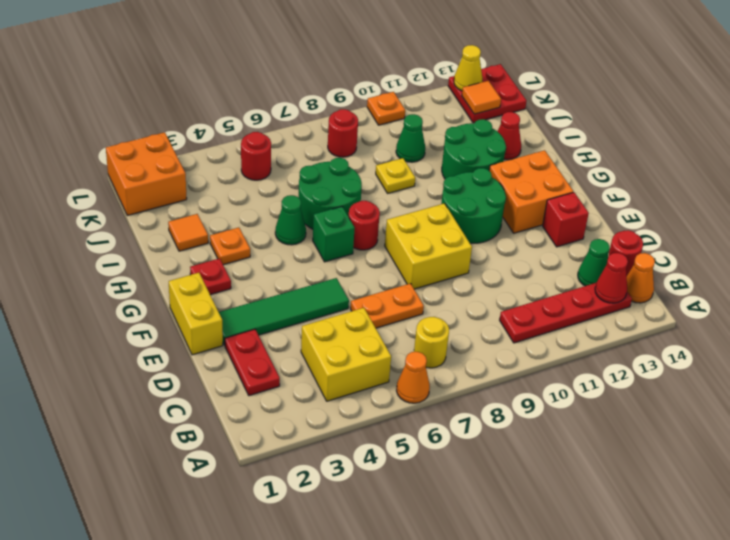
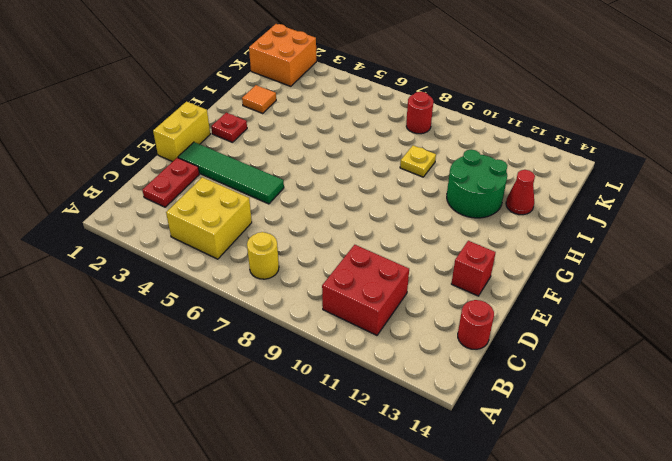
red brick B10:C11 level 1 -> red plate B10:B13 level 1
none -> orange cone A6 level 1
none -> orange cone B14 level 1
none -> green cone C13 level 1
none -> orange plate D6:D7 level 1

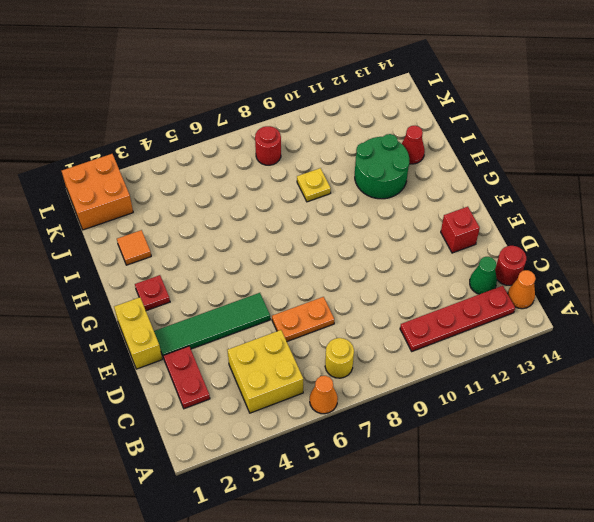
none -> yellow brick E8:F9 level 1
none -> green round brick F10:G11 level 1
none -> orange brick F12:G13 level 1
none -> green brick G6 level 1

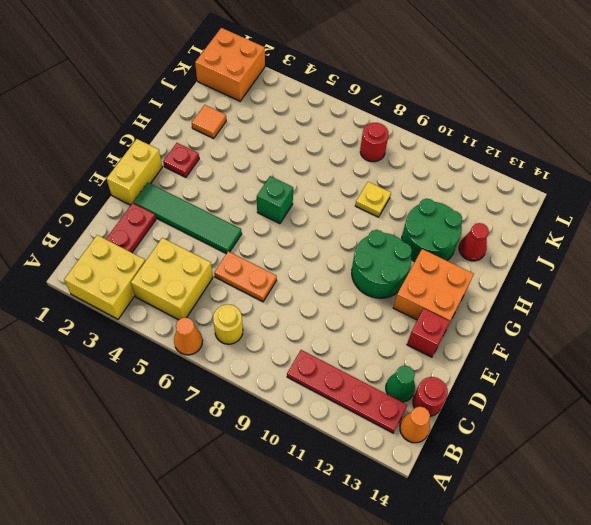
yellow brick A2:B3 level 1 -> yellow brick E8:F9 level 1
none -> red round brick G7 level 1
none -> orange plate H3 level 1
none -> green cone H5 level 1
none -> green round brick H6:I7 level 1

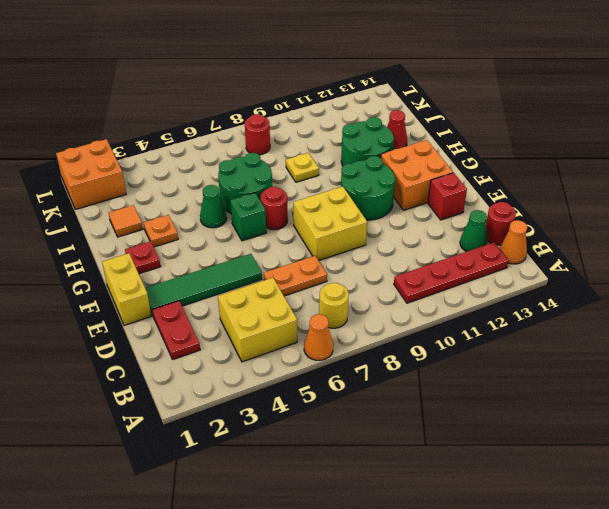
none -> green cone J10 level 1
none -> red round brick K5 level 1
none -> red plate K13:L14 level 1
none -> orange plate L10 level 1

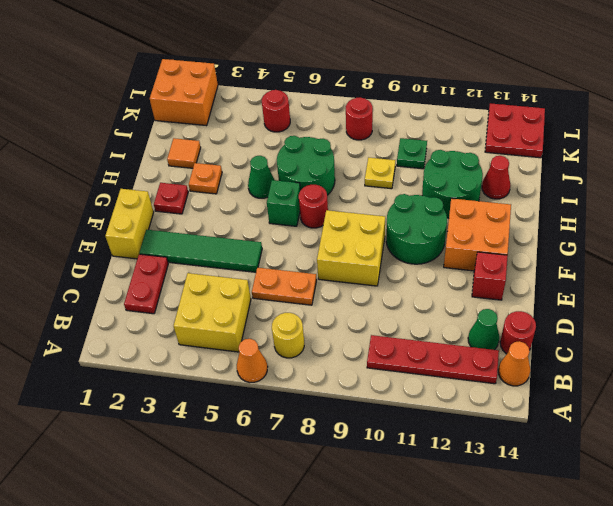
green plate J10 level 1 -> green cone J10 level 1
none -> orange plate L10 level 1
none -> red cone B13 level 2
none -> orange tile K13 level 2
none -> yellow cone L13 level 2

